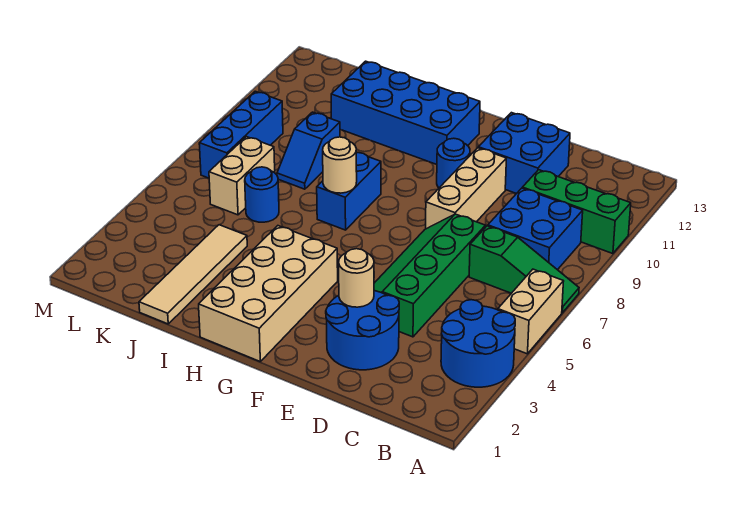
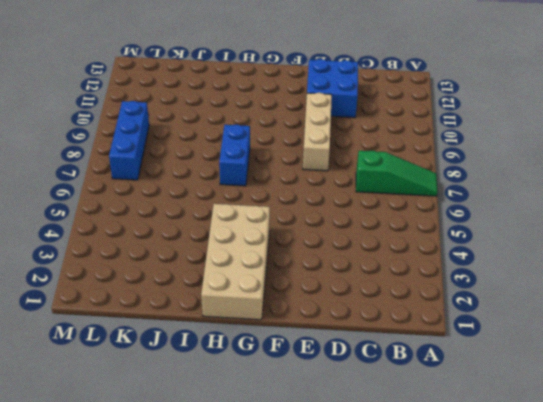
none -> blue round brick A3:B4 level 1
none -> tan brick A5:A6 level 1
none -> green brick A10:C10 level 1

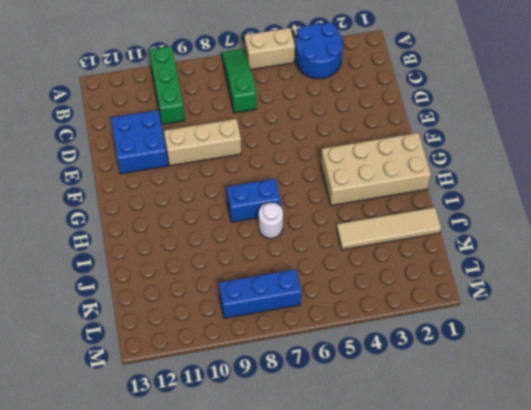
white round brick I7 level 1 -> none
none -> blue brick B8:C9 level 1
none -> blue round brick D2:E3 level 1
none -> green slope D4:E7 level 1 top D

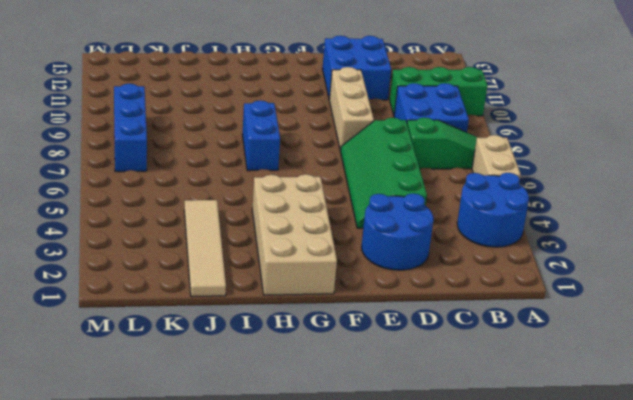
none -> blue round brick F10 level 1
none -> blue brick G11:J12 level 1
none -> blue round brick J6 level 1

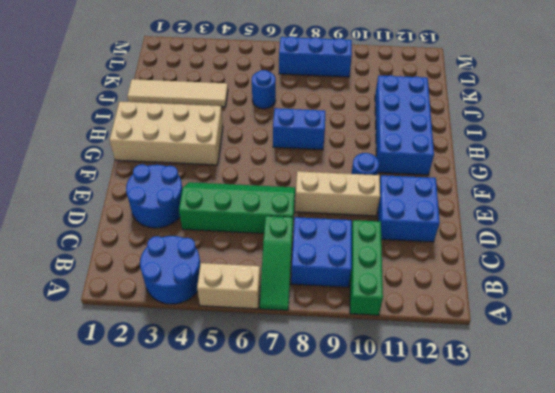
none -> blue slope J8:J9 level 1 top 9
none -> tan brick K6:K7 level 1
none -> tan round brick E3 level 2

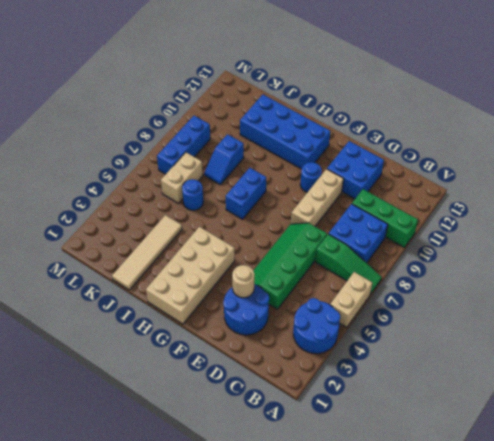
none -> tan round brick H7 level 2

